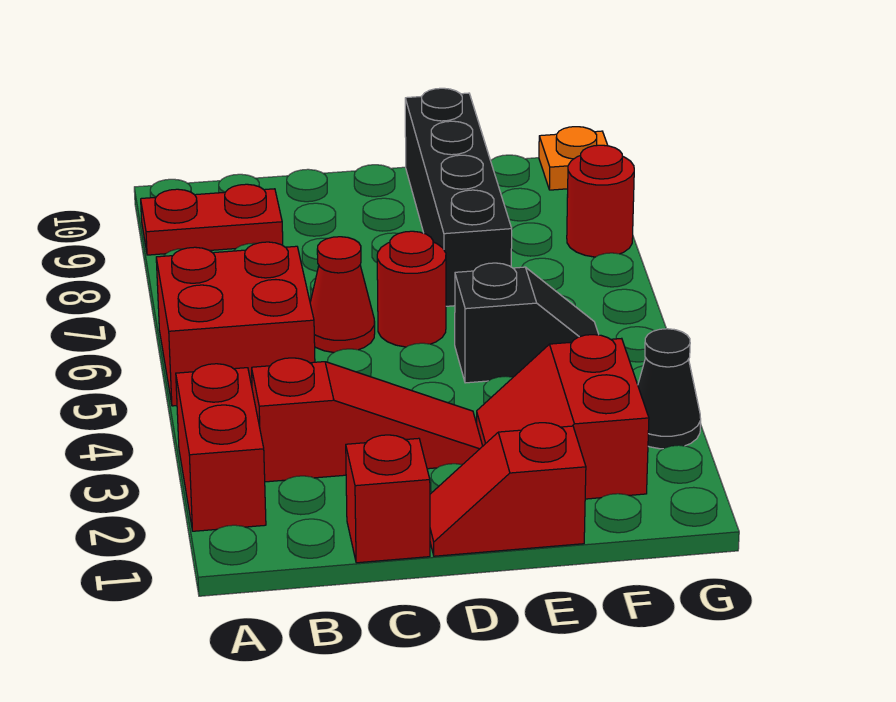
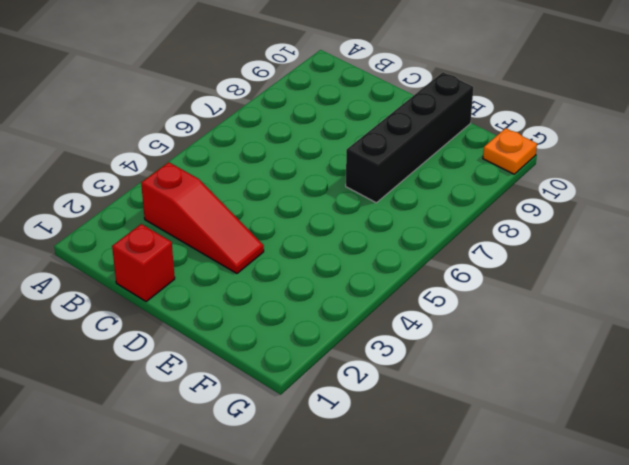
none -> red brick A2:A3 level 1
none -> red brick A5:B6 level 1
none -> red plate A9:B9 level 1

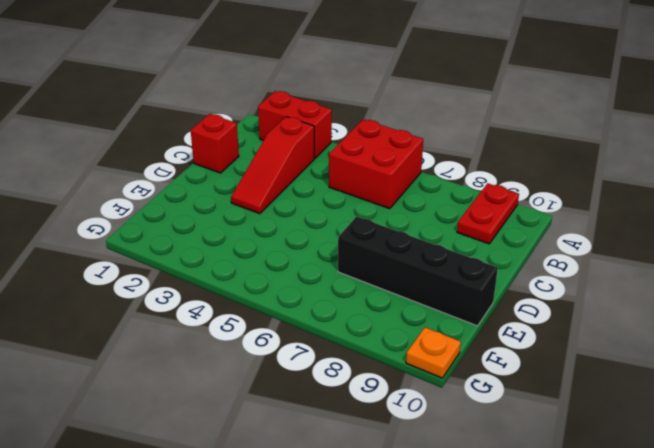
none -> red cone C6 level 1
none -> red slope D1:E1 level 1 top E
none -> red round brick D6 level 1

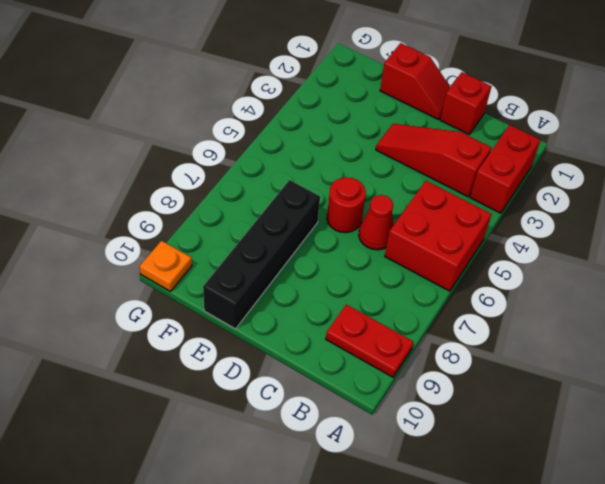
none -> red slope E2:F3 level 1 top F
none -> black slope E5:F5 level 1 top E
none -> black cone G3 level 1

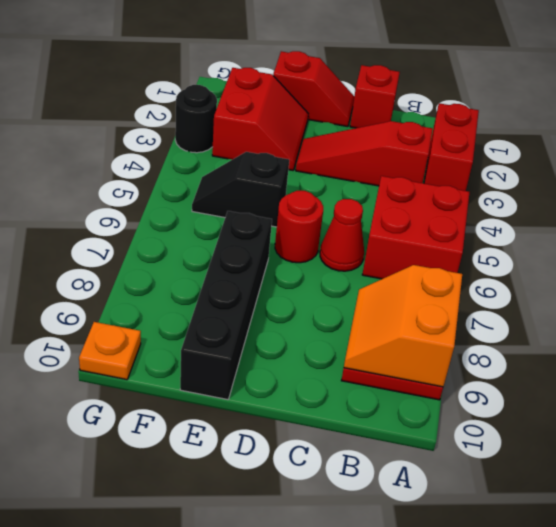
orange slope A8:B9 level 2 top A -> none
black round brick G3 level 1 -> black cone G3 level 1
none -> red round brick G8 level 1

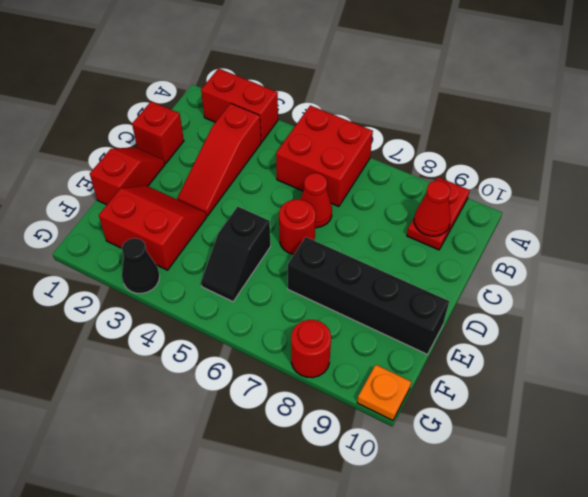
red cone B9 level 2 -> none

